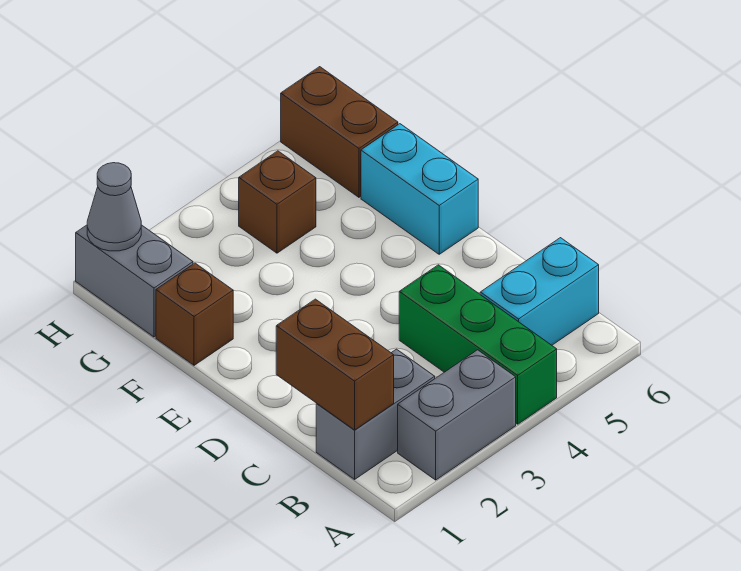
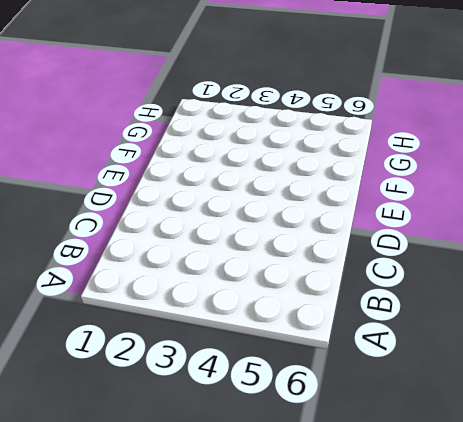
none -> grey brick A2:A3 level 1
none -> green brick A4:C4 level 1

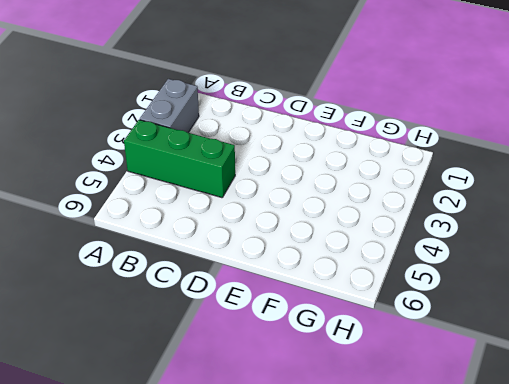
none -> grey brick B1:B2 level 1
none -> cyan brick B5:B6 level 1

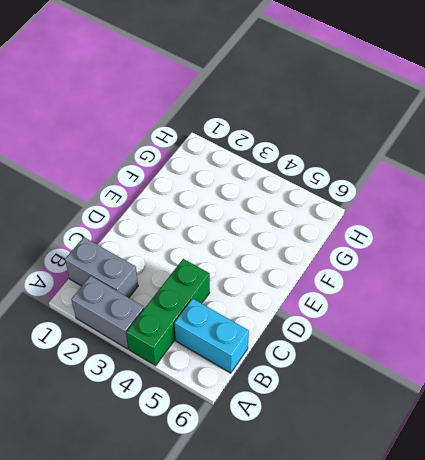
none -> cyan brick E6:F6 level 1
none -> brown brick F1 level 1

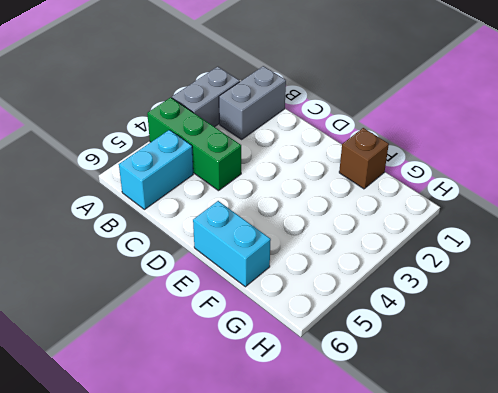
none -> grey brick G1:H1 level 1
none -> brown brick G4 level 1

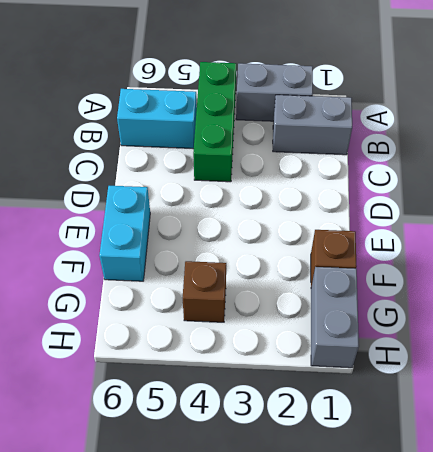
none -> brown brick G6:H6 level 1
none -> brown brick B1:C1 level 2

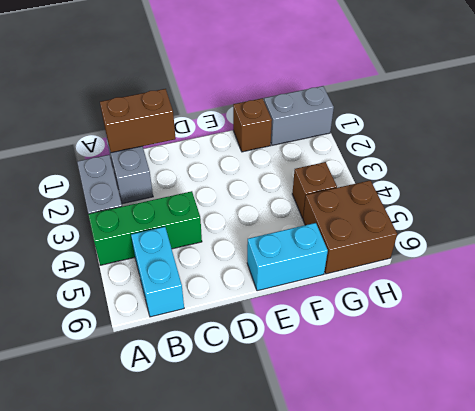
brown brick G5:H6 level 1 -> brown brick G6:H6 level 1
none -> grey cone H1 level 2

